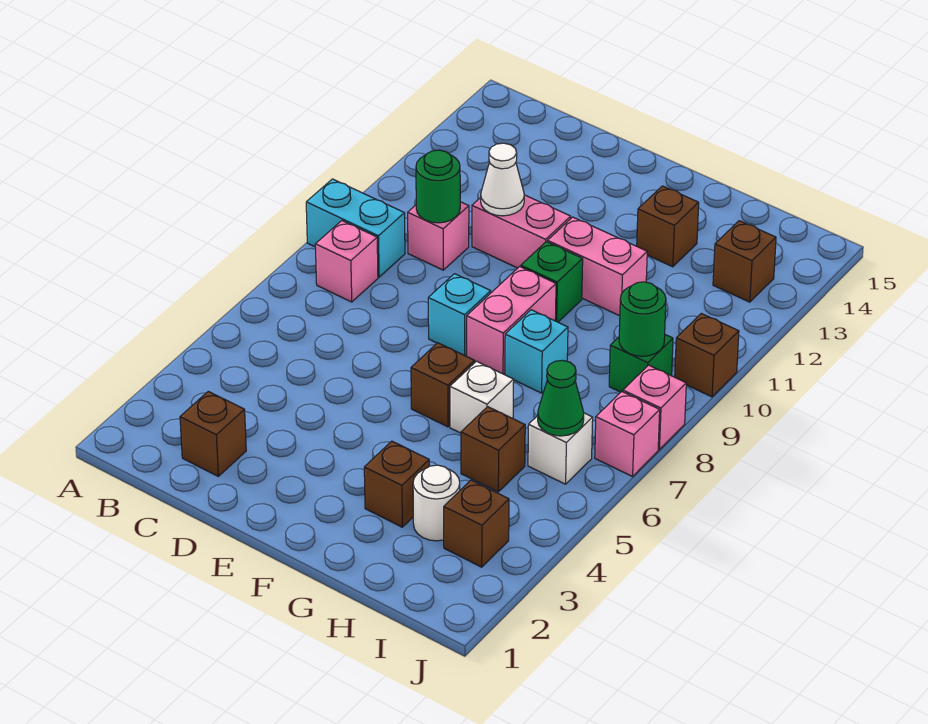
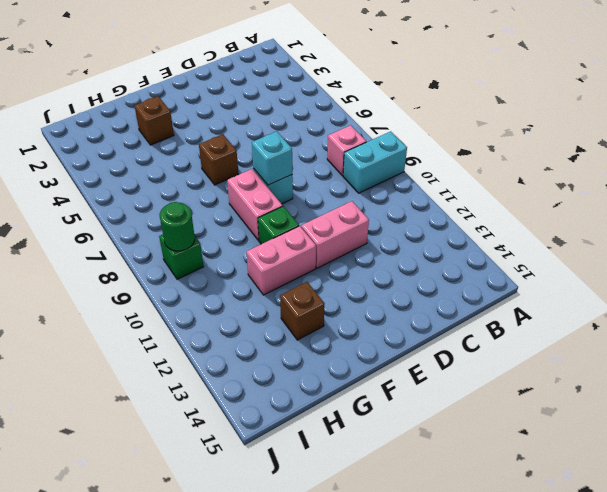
cyan brick E8 level 2 -> cyan brick G8 level 1
none -> brown brick C2 level 1
none -> pink brick C10 level 1
none -> white brick G6 level 1

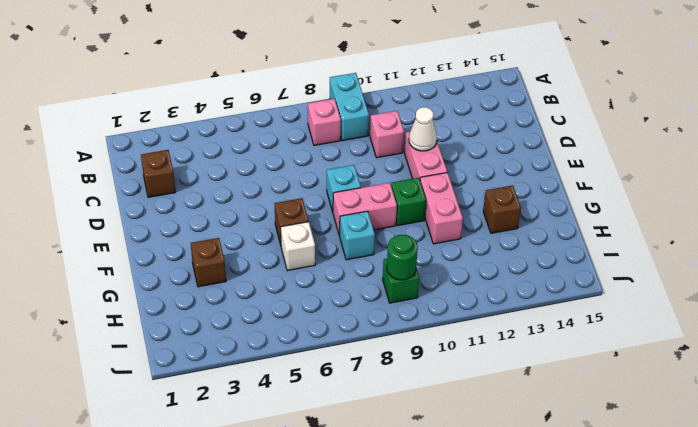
none -> white round brick H3 level 1
none -> brown brick H5 level 1
none -> brown brick I3 level 1

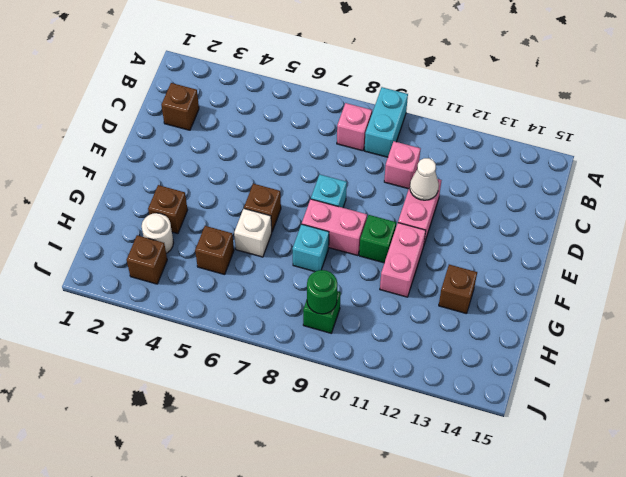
none -> white brick I6 level 1
none -> brown brick I13 level 1
none -> pink brick J7 level 1

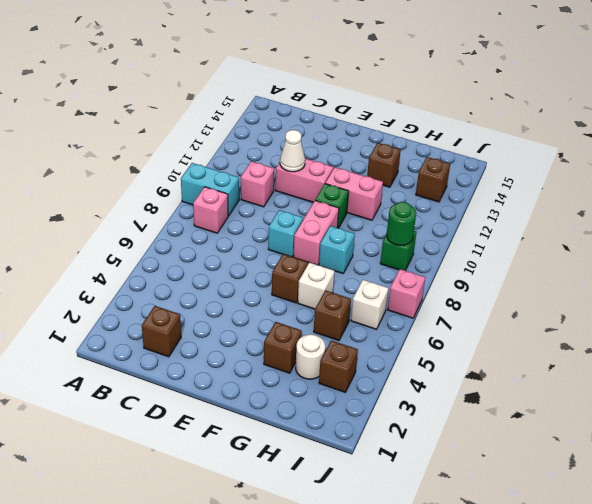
none -> pink brick J8 level 1
none -> brown brick J10 level 1
none -> green round brick C10 level 2

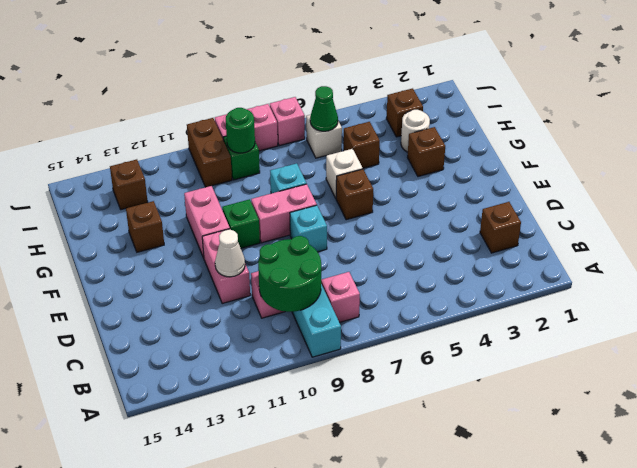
green round brick B9:C10 level 2 -> green round brick C10 level 2
brown brick I10:J10 level 1 -> brown brick J10 level 1
pink brick J8:J9 level 1 -> pink brick J8 level 1

